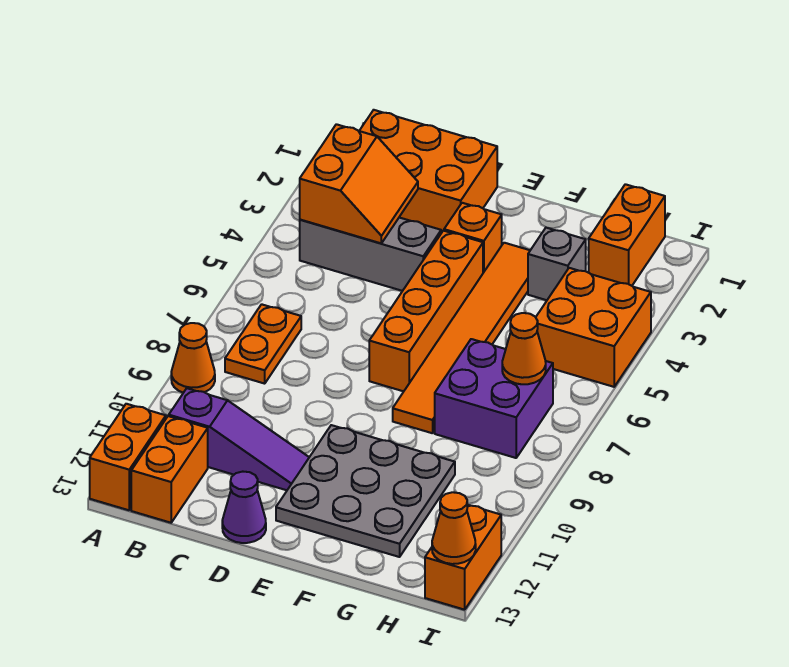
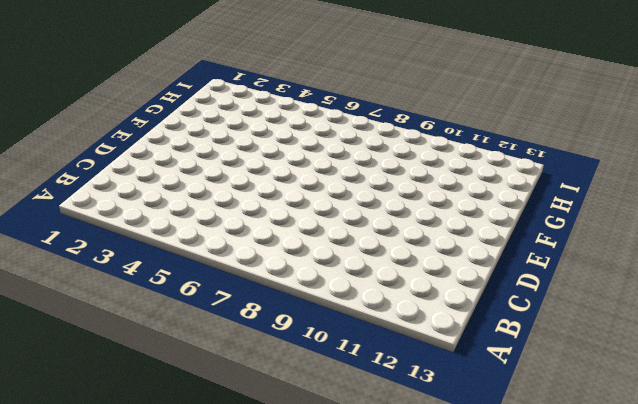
none -> orange cone A9 level 1
none -> orange brick A12:A13 level 1
none -> orange brick B1:D2 level 1

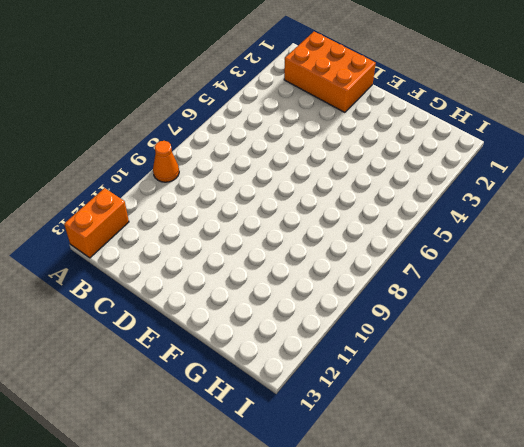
none -> grey brick B4:D4 level 1
none -> orange plate B7:B8 level 1
none -> purple slope B11:D11 level 1 top B

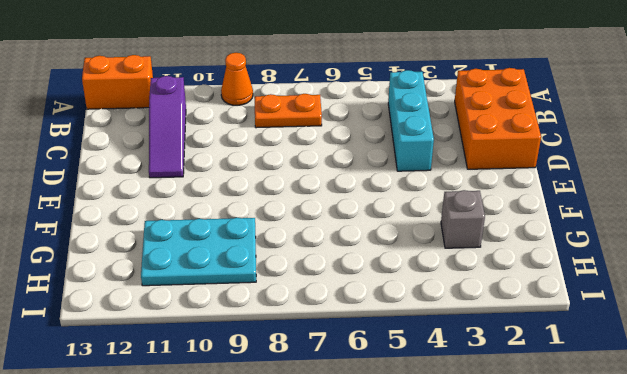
cyan brick B4:D4 level 1 -> grey brick B4:D4 level 1
cyan plate G9:H11 level 1 -> grey plate E10:G12 level 1
none -> orange brick B12:B13 level 1
none -> purple cone D13 level 1
none -> orange brick E3 level 1

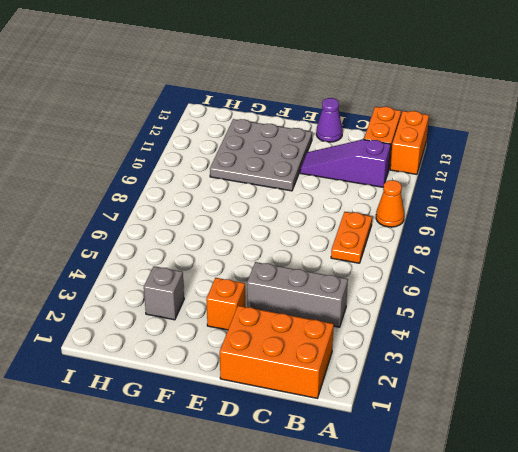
none -> orange brick E4:E7 level 1
none -> orange tile F3:F8 level 1
none -> purple brick G7:H8 level 1

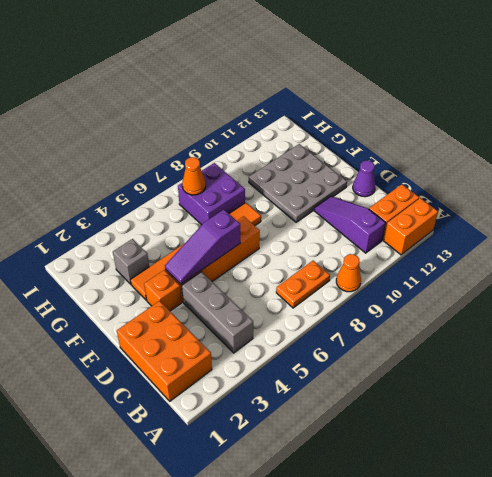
purple slope E4:E6 level 2 top 6 -> none
none -> orange brick H1:H2 level 1
none -> orange brick H4:I5 level 1
none -> orange brick I12:I13 level 1

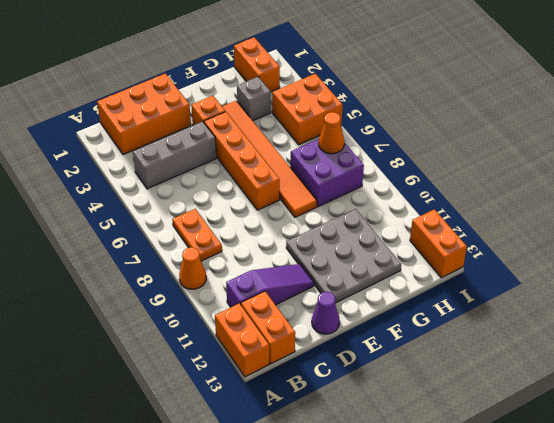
none -> orange slope B3:C4 level 2 top B
none -> orange cone I13 level 2

